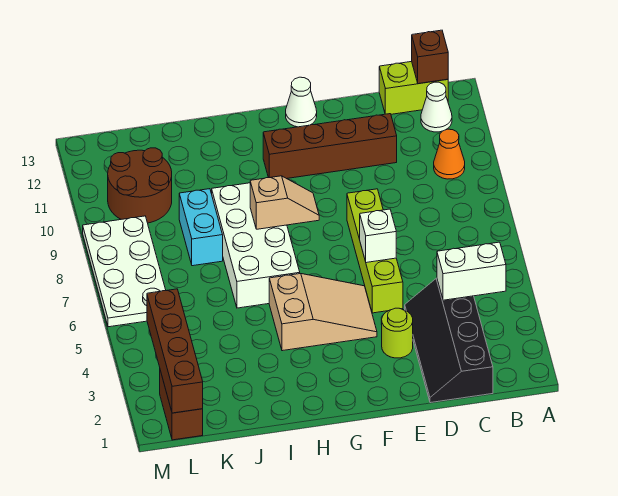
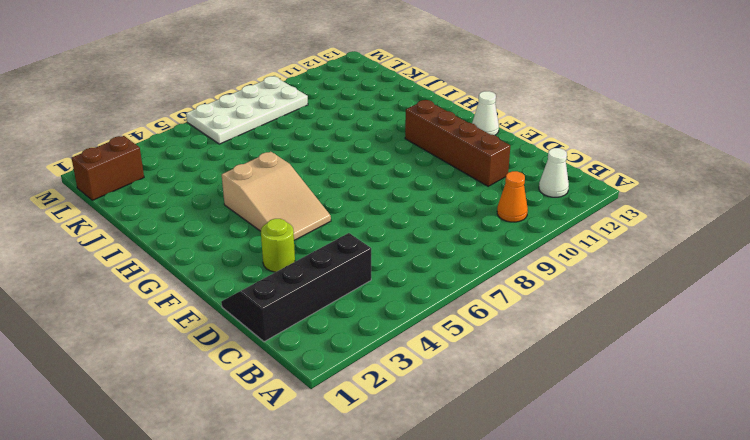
none -> lime brick B13:C13 level 1
none -> lime brick E5:E8 level 1
none -> white brick H6:I9 level 1

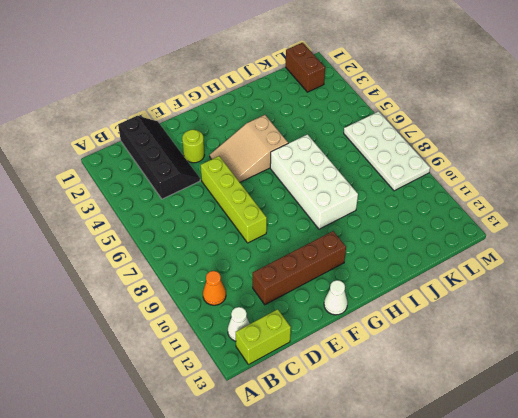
none -> cyan brick J8:J9 level 1
none -> brown round brick K10:L11 level 1
none -> white brick B4:C4 level 2

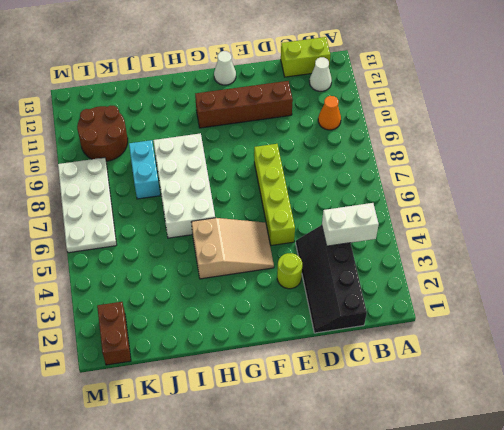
none -> brown brick B13 level 2
none -> white brick E6 level 2
none -> tan slope G8:H8 level 2 top H

